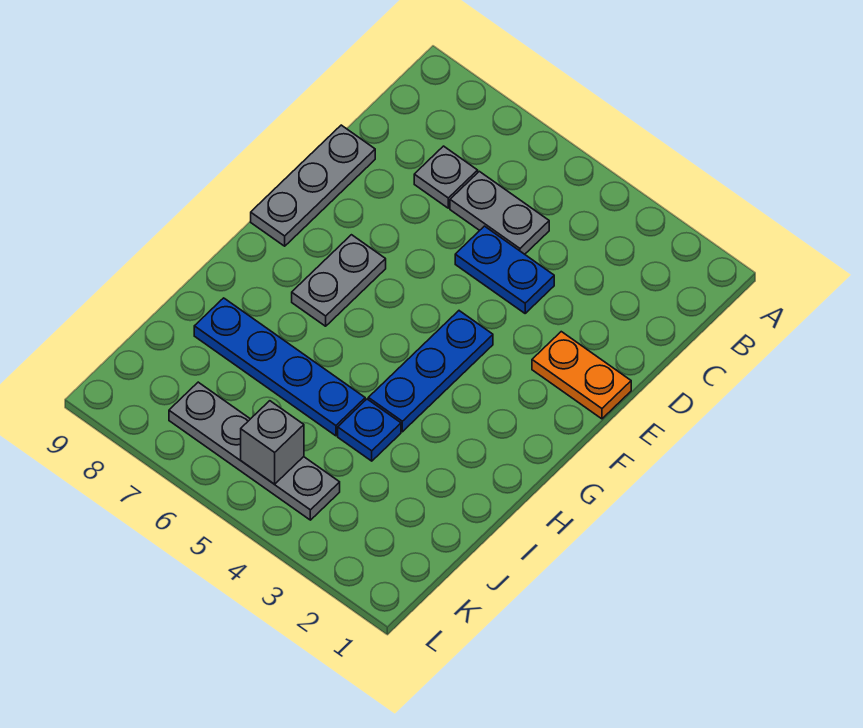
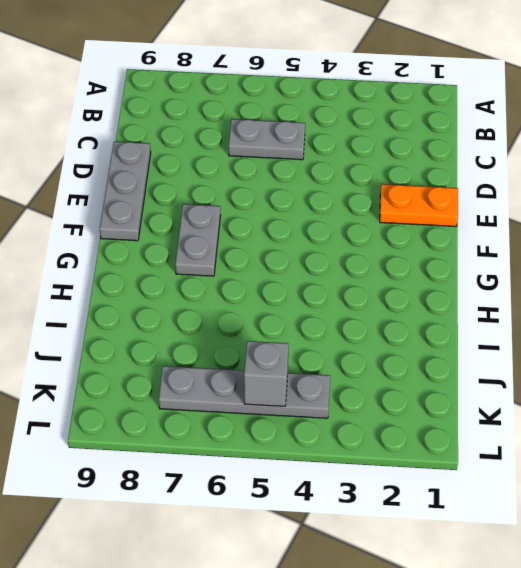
none -> grey plate C7 level 1
none -> blue plate D4:D5 level 1

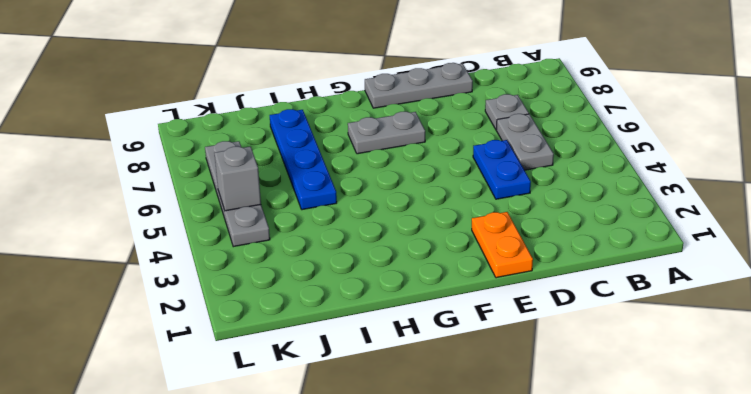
none -> blue plate F4:H4 level 1
none -> blue plate I4 level 1

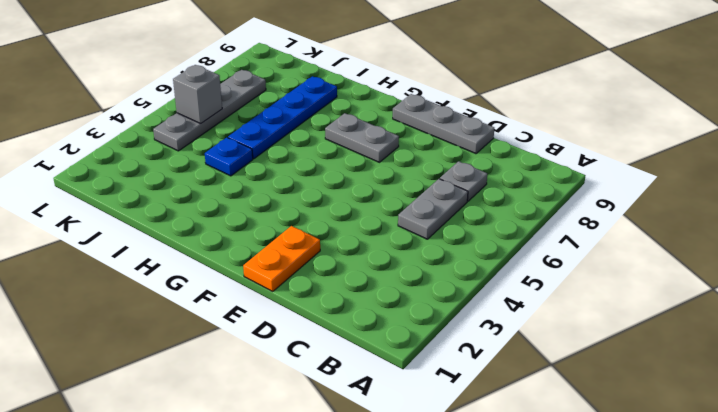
none -> blue plate D4:D5 level 1
none -> blue plate F4:H4 level 1

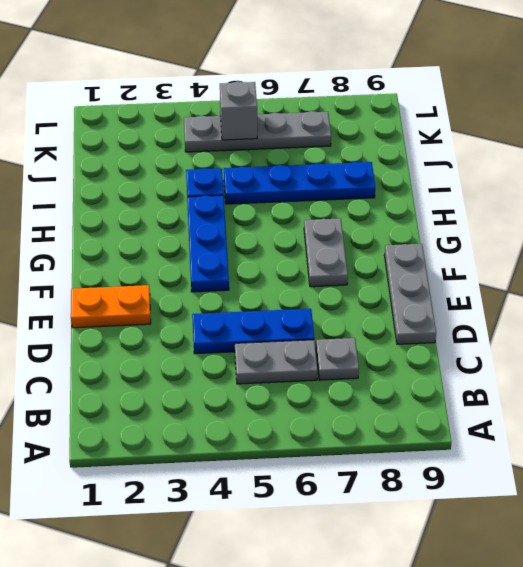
blue plate D4:D6 level 1 -> blue plate D4:D5 level 1

